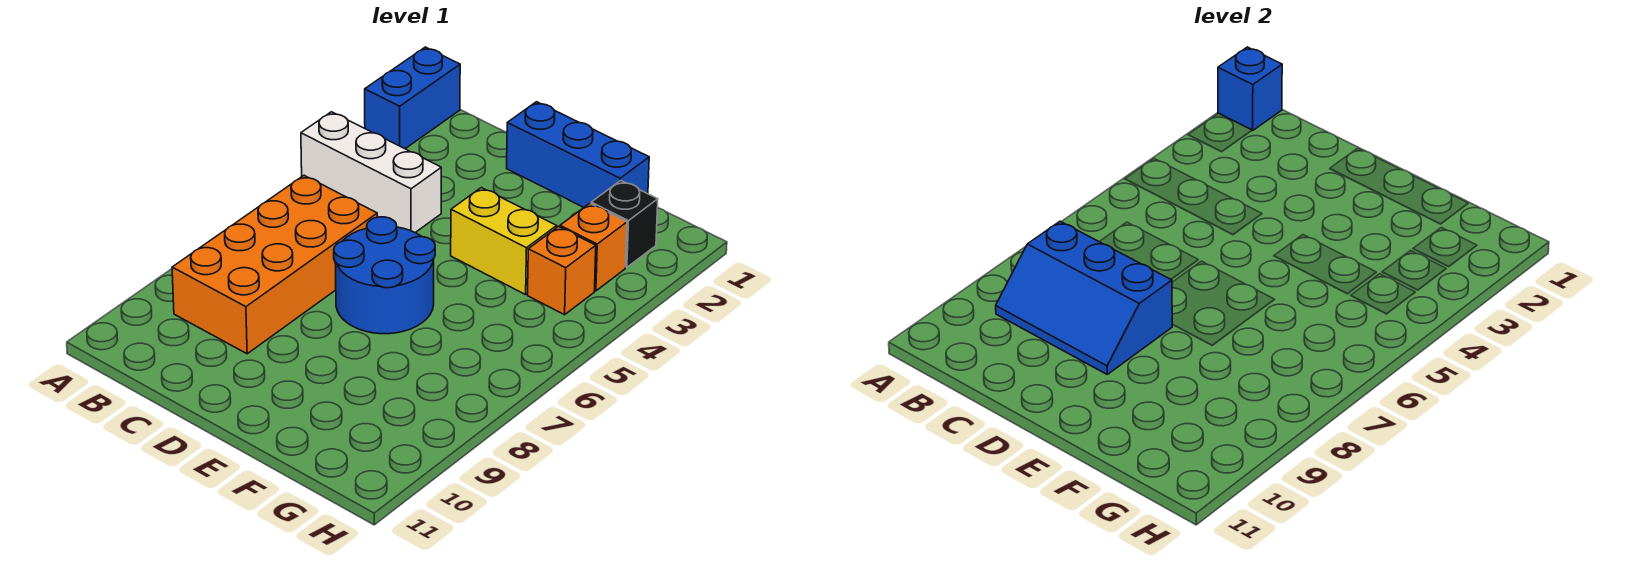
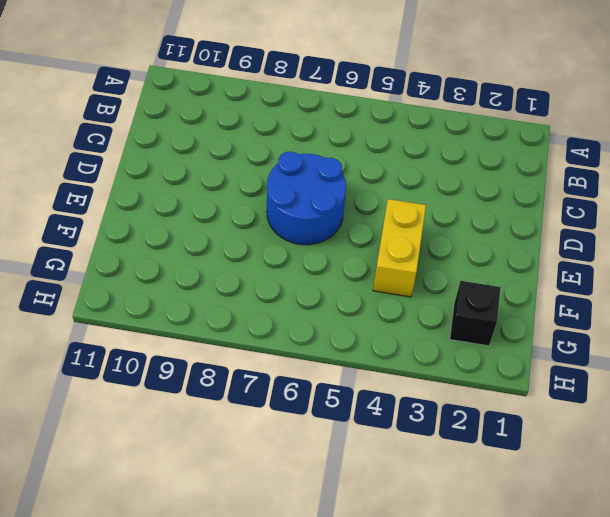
none -> blue brick A1:A2 level 1
none -> white brick A4:C4 level 1

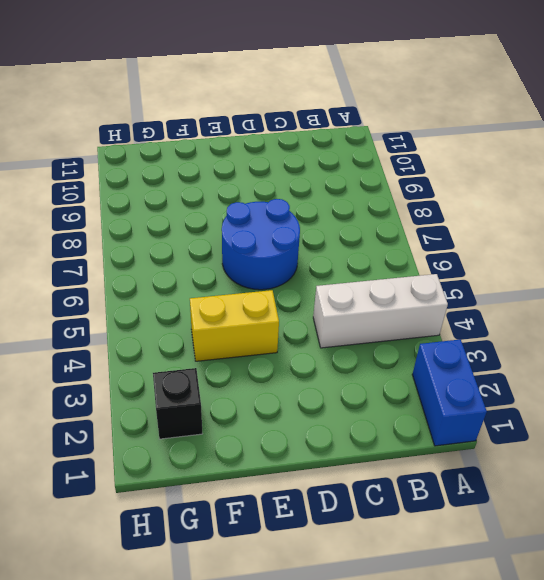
none -> orange brick B6:C9 level 1
none -> blue brick D1:F1 level 1

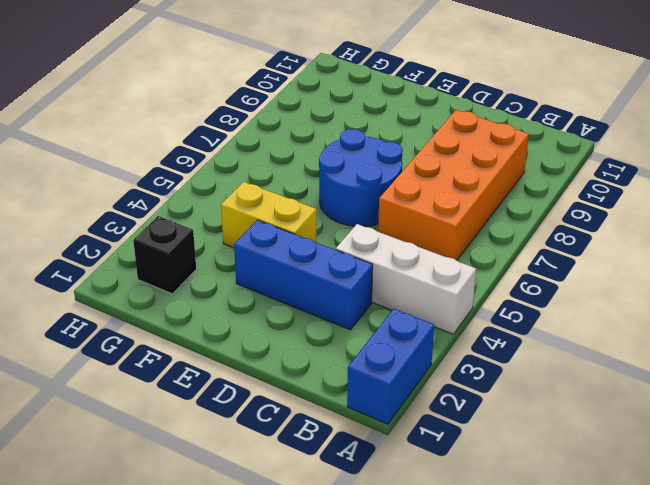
blue brick C3:E3 level 1 -> blue brick D1:F1 level 1
none -> orange brick G3 level 1
none -> orange brick G4 level 1

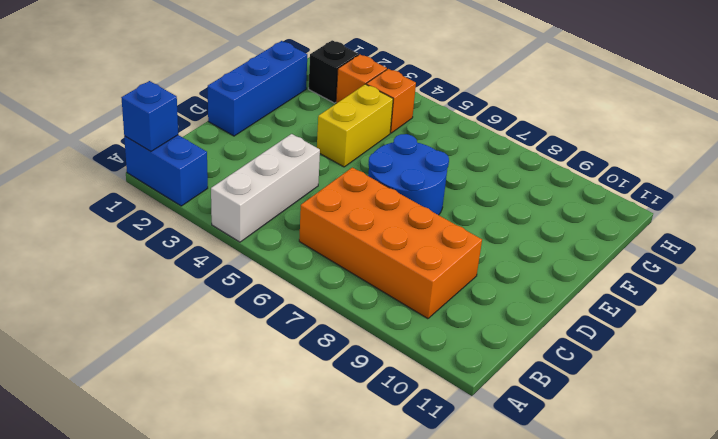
none -> blue slope B8:D9 level 2 top 8

